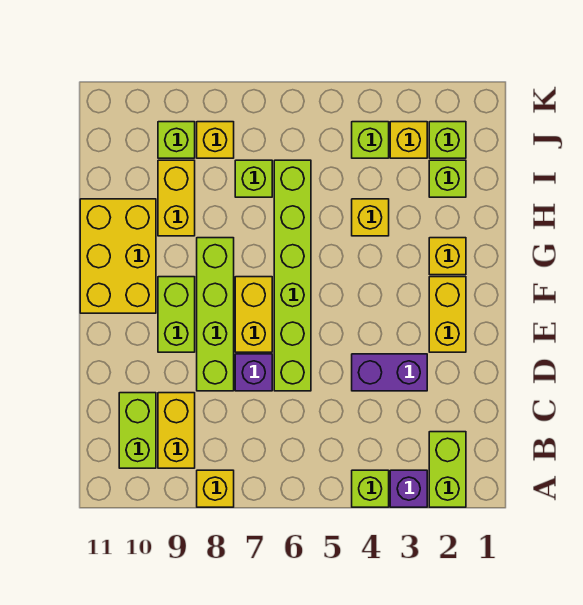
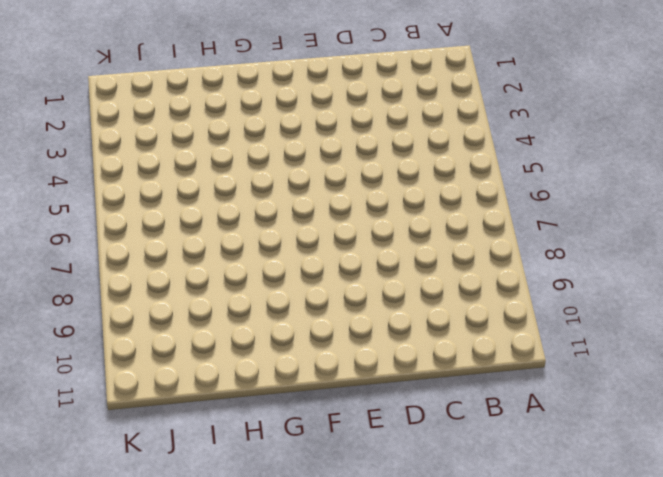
none -> lime brick A2:B2 level 1
none -> purple brick A3 level 1
none -> lime brick A4 level 1

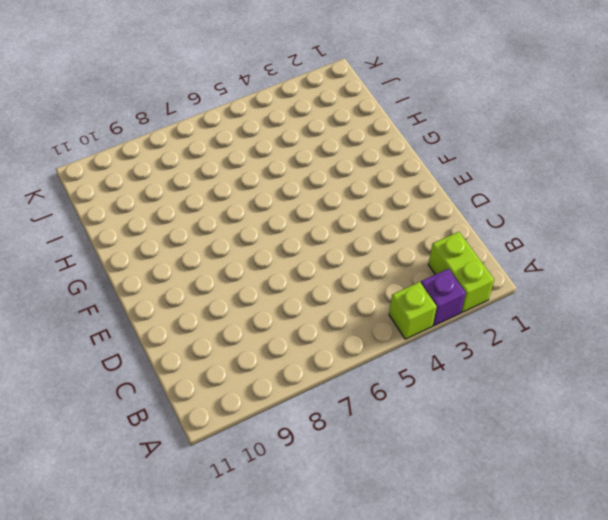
none -> yellow brick A8 level 1
none -> yellow brick B9:C9 level 1
none -> lime brick B10:C10 level 1

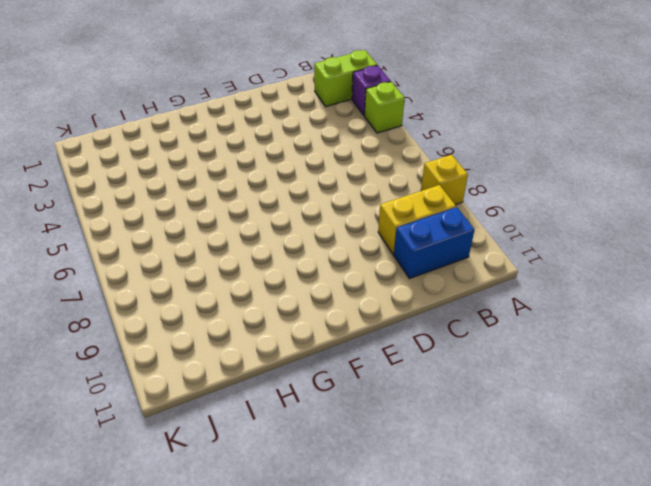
blue brick B10:C10 level 1 -> lime brick B10:C10 level 1
none -> purple brick D3:D4 level 1
none -> lime brick D6:I6 level 1
none -> purple brick D7 level 1

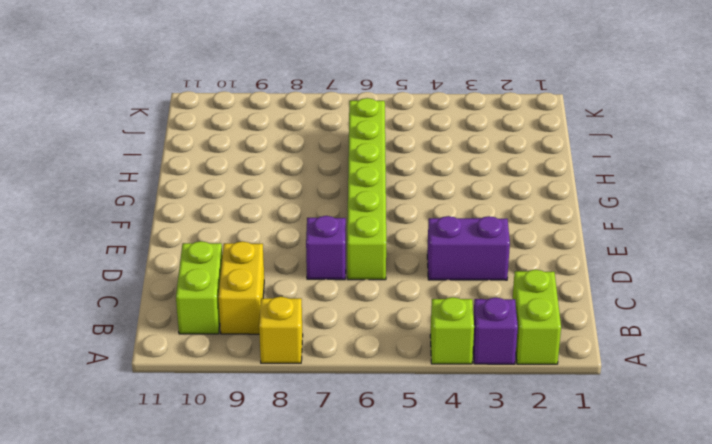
none -> lime brick D8:G8 level 1
none -> yellow brick E2:F2 level 1
none -> yellow brick E7:F7 level 1

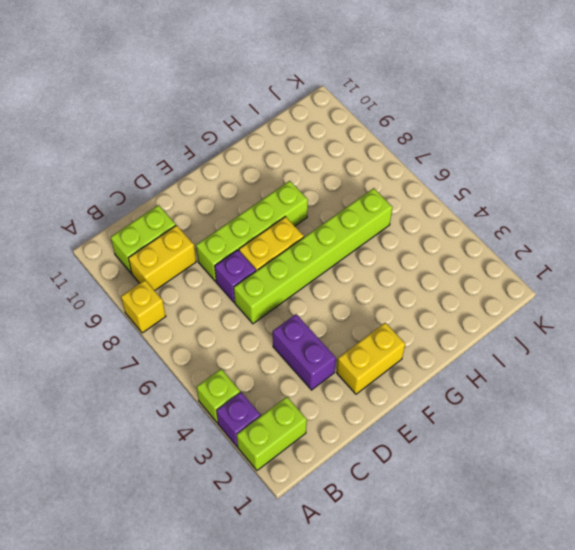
none -> lime brick E9:F9 level 1
none -> yellow brick F10:H11 level 1
none -> yellow brick G2 level 1

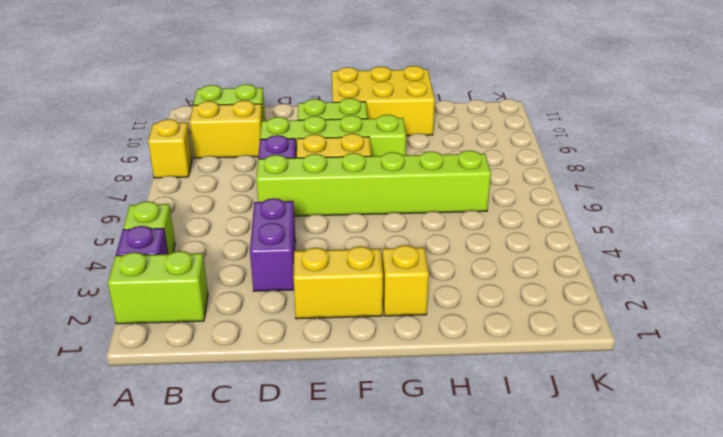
none -> yellow brick H4 level 1
none -> yellow brick H9:I9 level 1
none -> lime brick I2 level 1

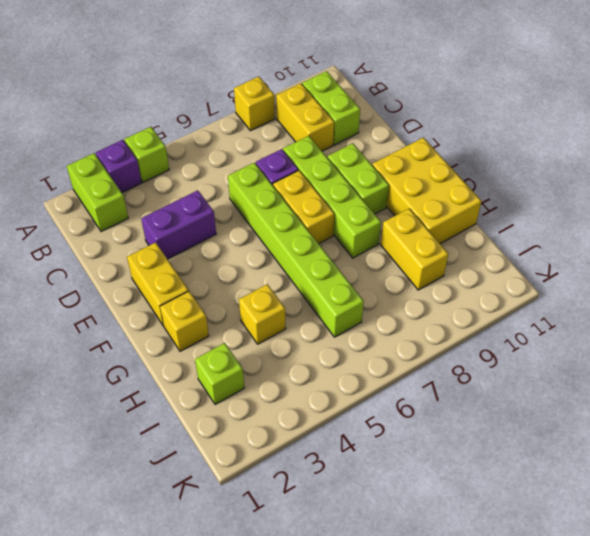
none -> lime brick I7 level 1
none -> lime brick J2 level 1
none -> yellow brick J3 level 1

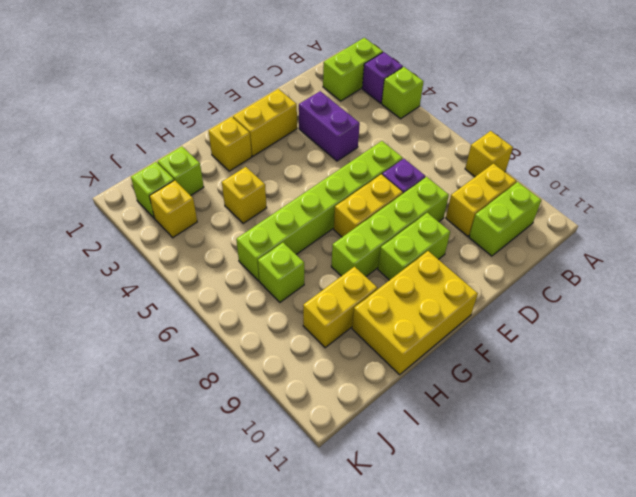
none -> lime brick J4 level 1
none -> yellow brick J8 level 1
none -> lime brick J9 level 1

